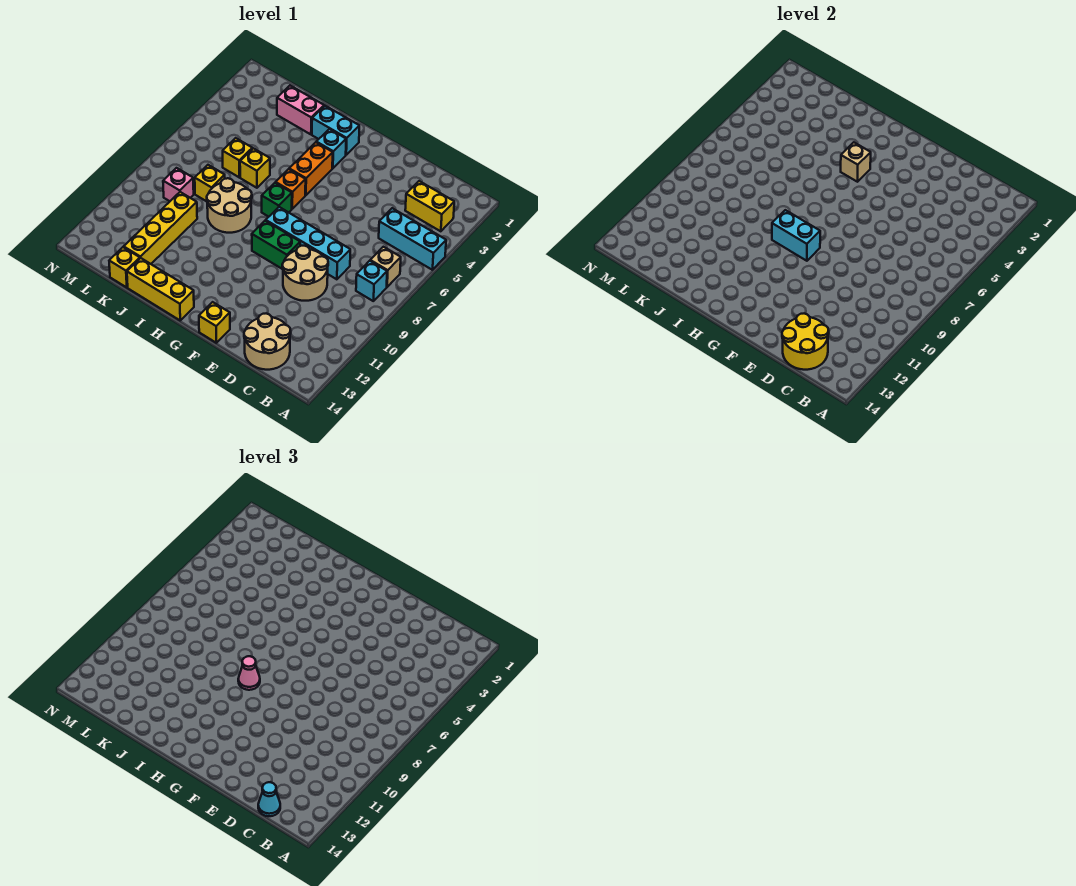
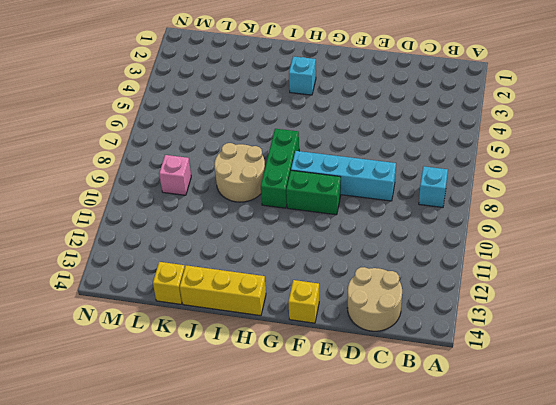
green brick H7:H9 level 1 -> green brick H7 level 1
none -> cyan brick A5:C5 level 1
none -> yellow brick B3:C3 level 1
none -> tan brick B7 level 1

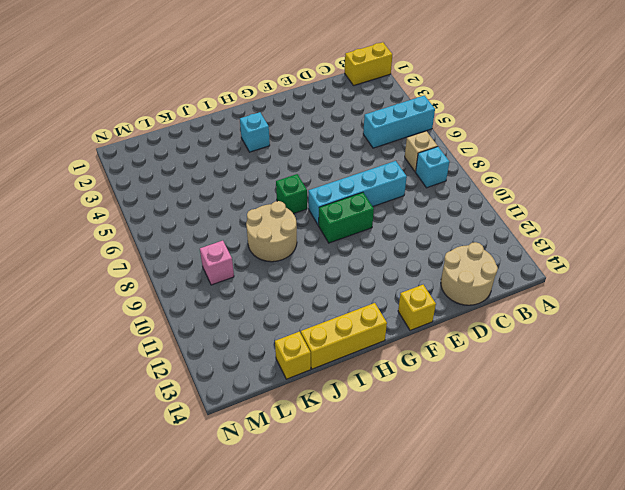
yellow brick A1:B1 level 1 -> yellow brick B3:C3 level 1
none -> tan round brick D9:E10 level 1
none -> cyan brick H2:I2 level 1
none -> orange brick H4:H5 level 1

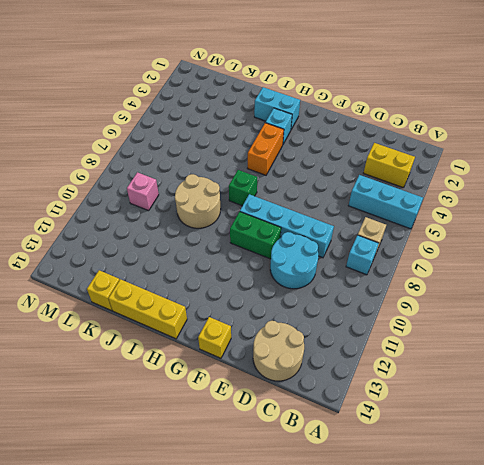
cyan round brick D9:E10 level 1 -> tan round brick D9:E10 level 1
none -> orange brick H6 level 1
none -> pink brick J2:K2 level 1
none -> yellow brick J6 level 1

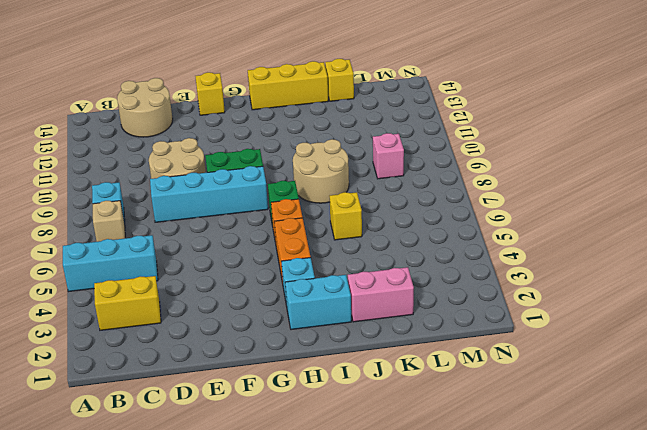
none -> yellow brick K6 level 1
none -> yellow brick K8 level 1
none -> yellow brick K10:K13 level 1

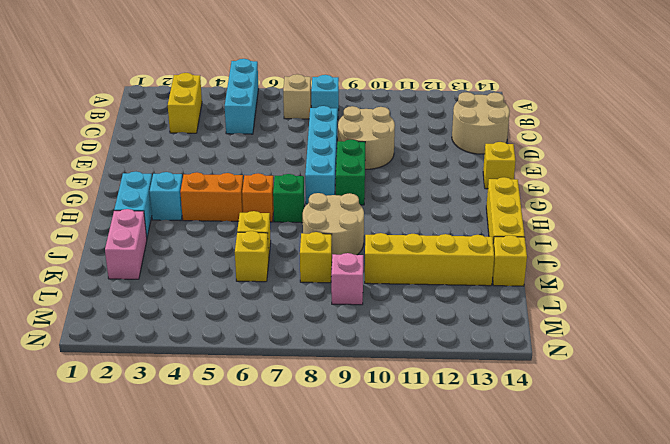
none -> yellow round brick C13:D14 level 2
none -> cyan brick G9:H9 level 2
none -> tan brick H4 level 2

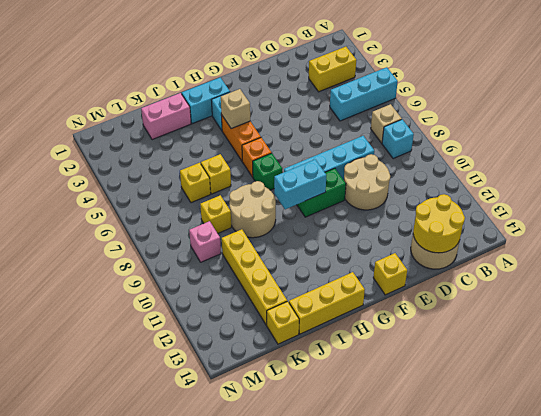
none -> cyan cone C14 level 3
none -> pink cone H9 level 3

